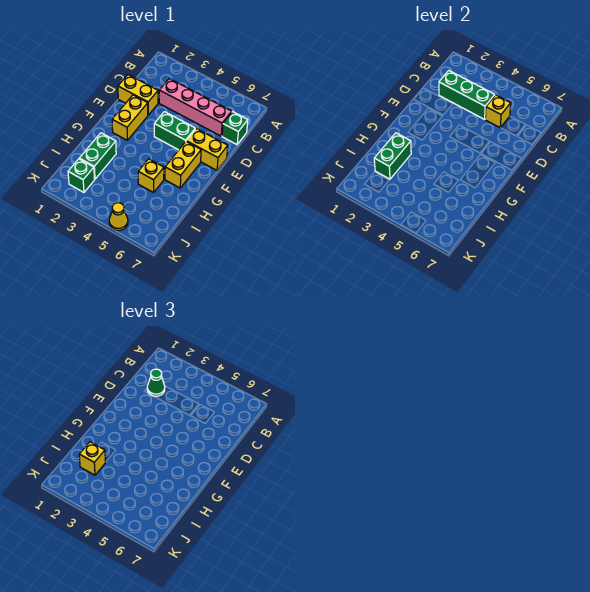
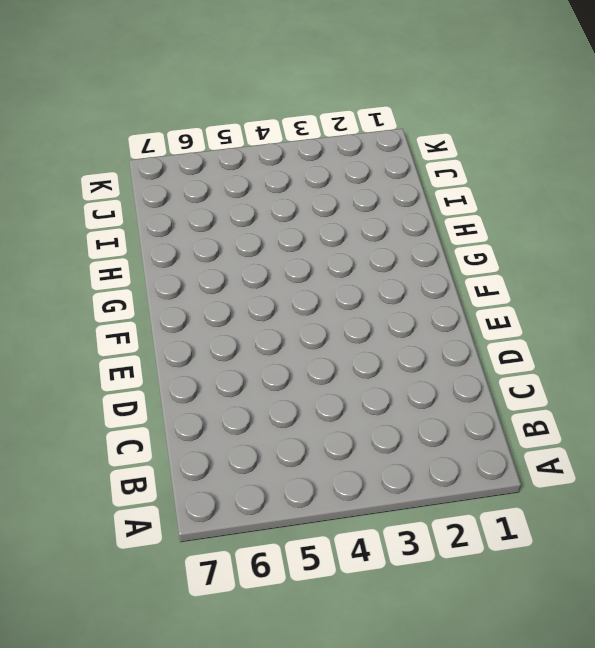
none -> pink brick C3:C6 level 1
none -> green brick C7 level 1
none -> yellow brick D1:D2 level 1

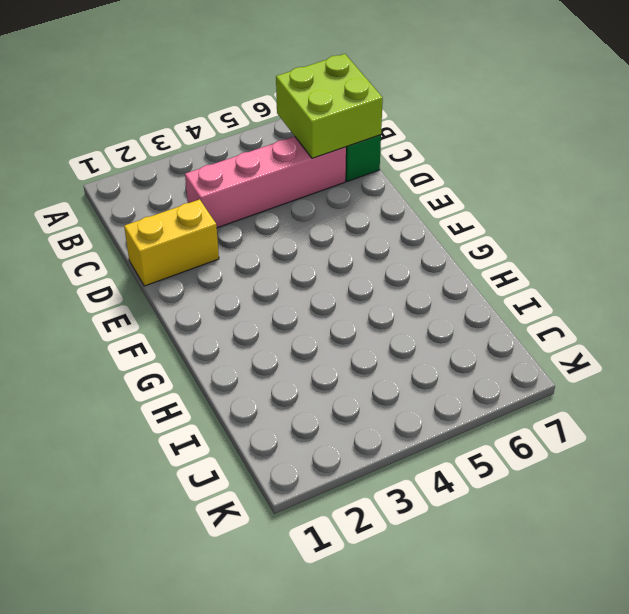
lime brick B6:C7 level 2 -> none
none -> yellow brick E2:F2 level 1
none -> green brick E4:E5 level 1
none -> yellow brick E6:E7 level 1

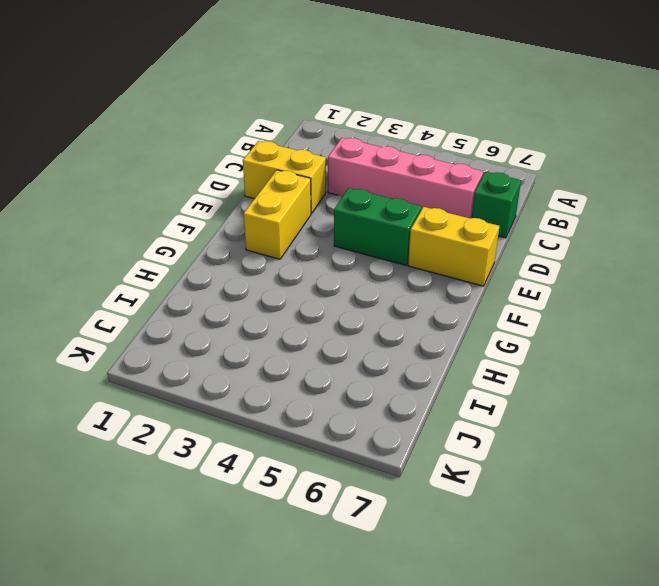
none -> yellow brick F6:G6 level 1
none -> green brick H2:I2 level 1
none -> yellow brick H5 level 1

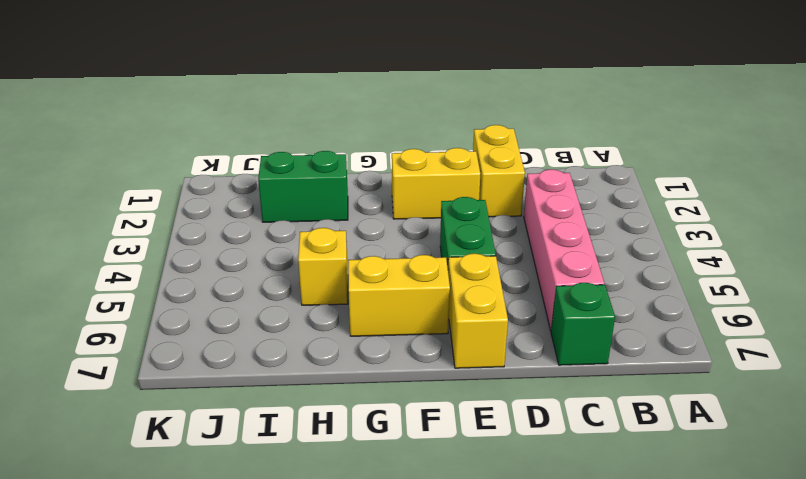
none -> green brick J2 level 1
none -> yellow cone K5 level 1
none -> green brick C2:C4 level 2

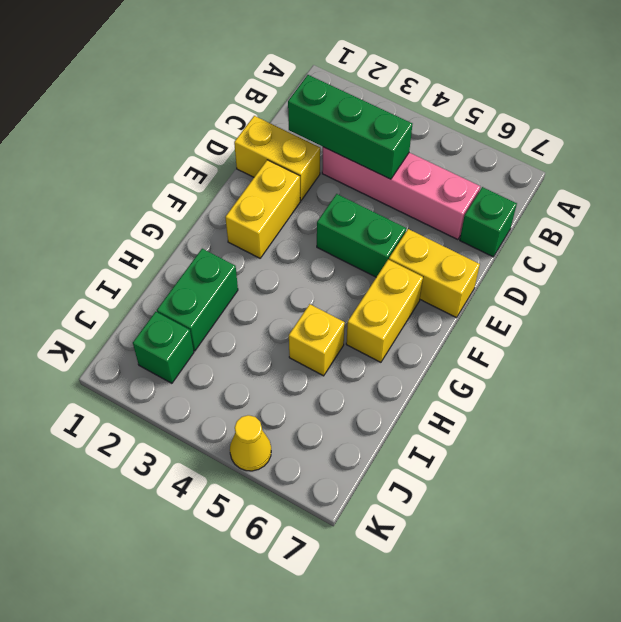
none -> yellow brick C5 level 2
none -> green brick H2:I2 level 2
none -> green cone C2 level 3

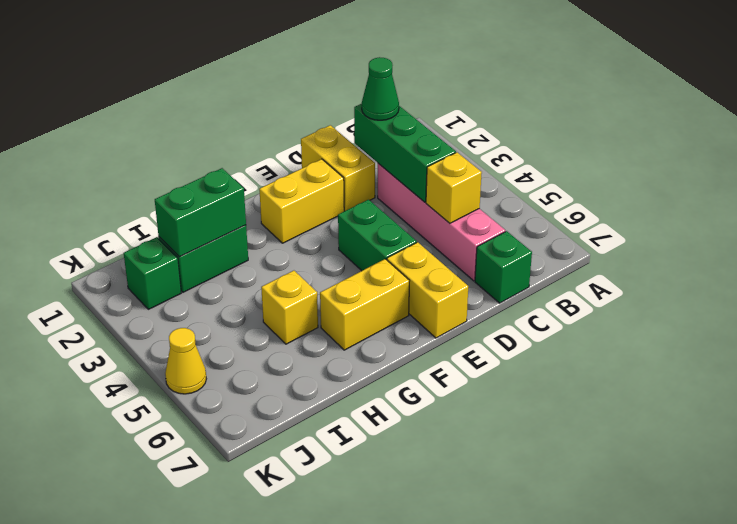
none -> yellow brick I2 level 3

